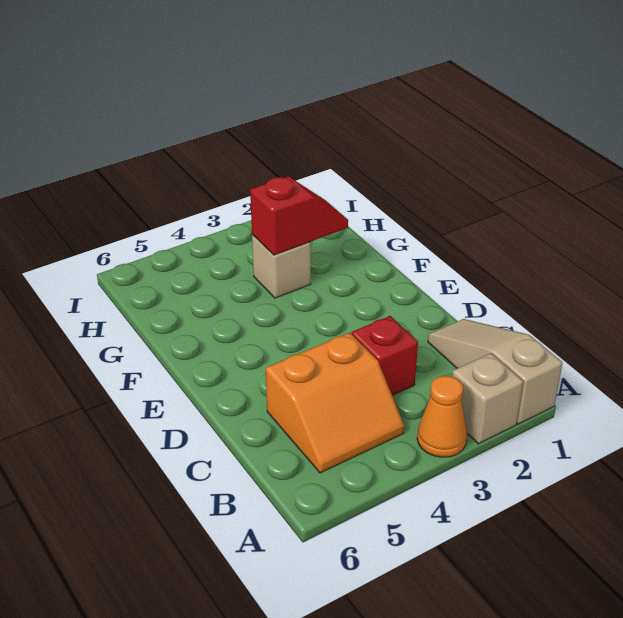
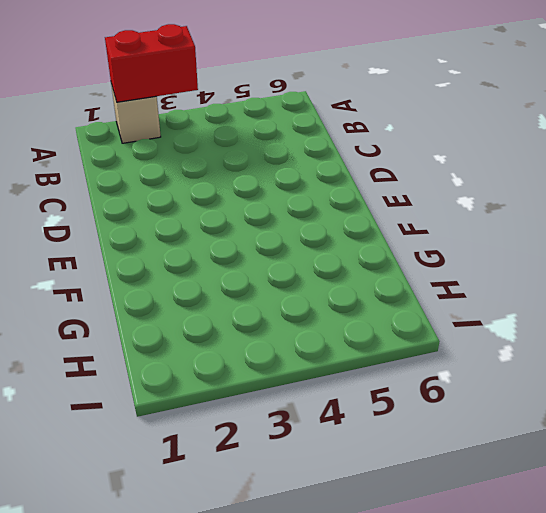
red brick A2:A3 level 2 -> none
none -> tan slope A1:C1 level 1 top A
none -> orange cone A3 level 1

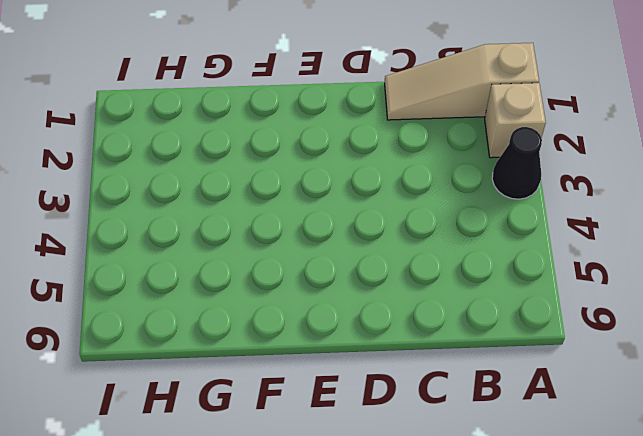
black cone A3 level 1 -> orange cone A3 level 1
none -> orange slope B4:C5 level 1 top C
none -> red brick C3 level 1

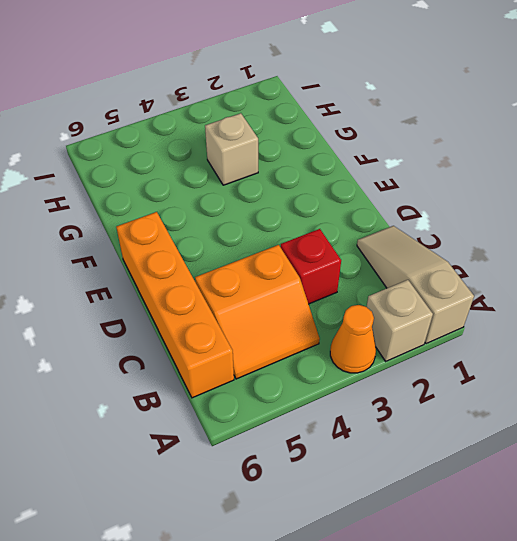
orange brick B6:E6 level 1 -> none
none -> red slope G2:G3 level 2 top 3

